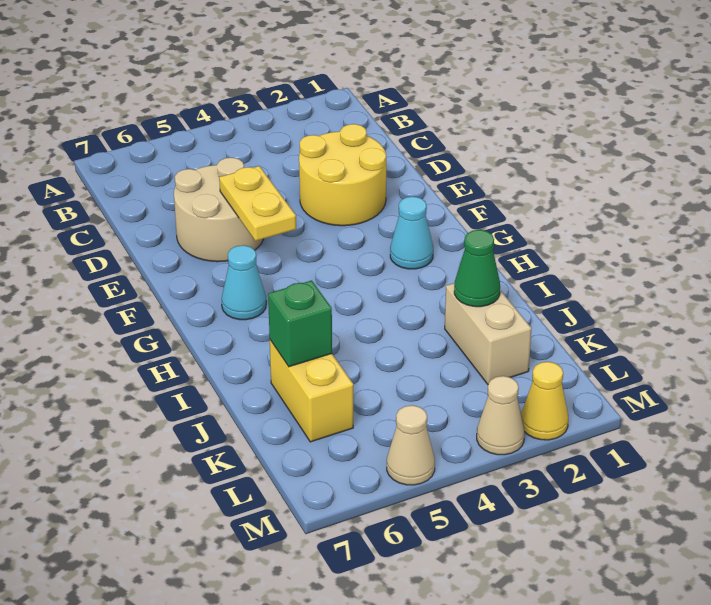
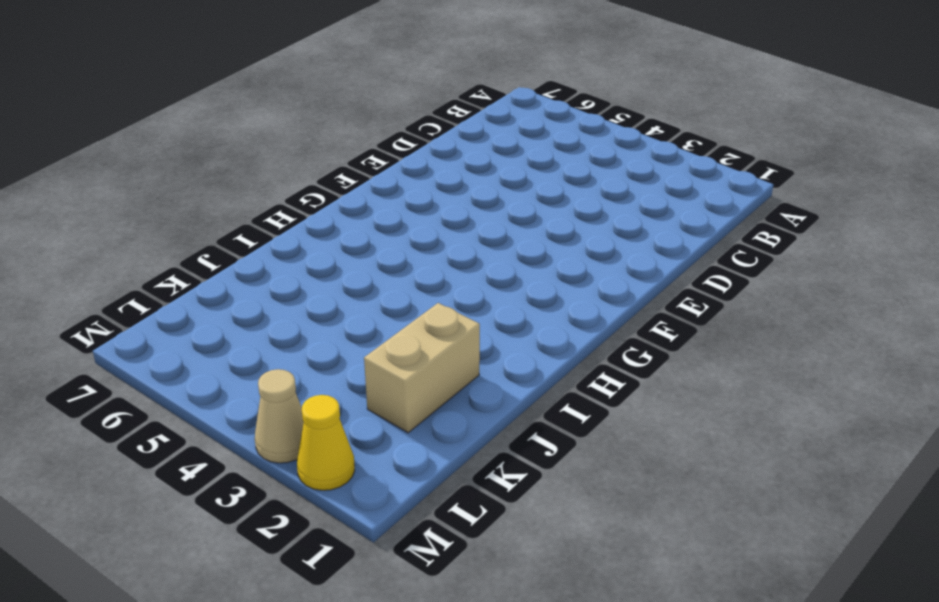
none -> yellow round brick D2:E3 level 1
none -> tan round brick D5:E6 level 1
none -> cyan cone G2 level 1

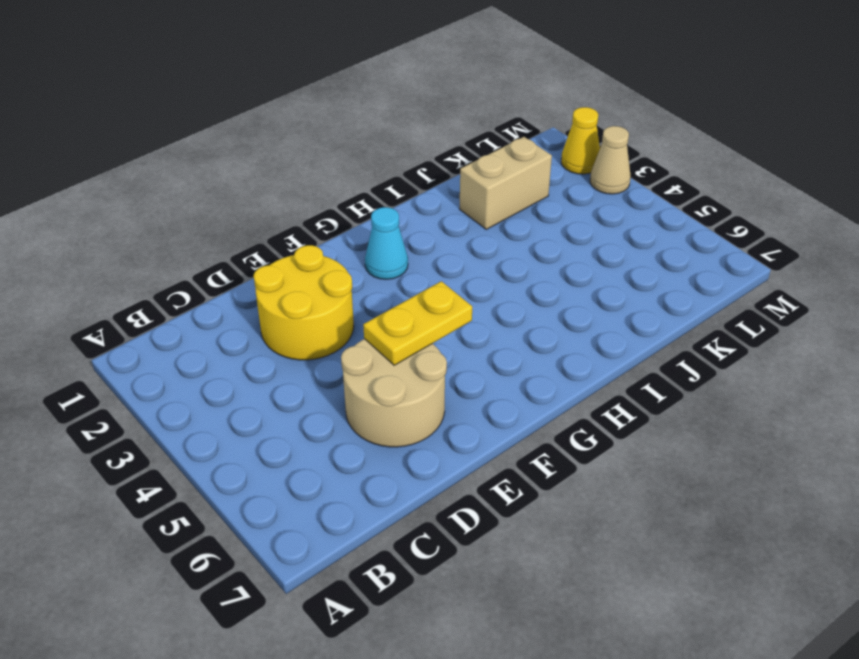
none -> cyan cone G6 level 1
none -> yellow brick J6:K6 level 1
none -> tan cone M5 level 1

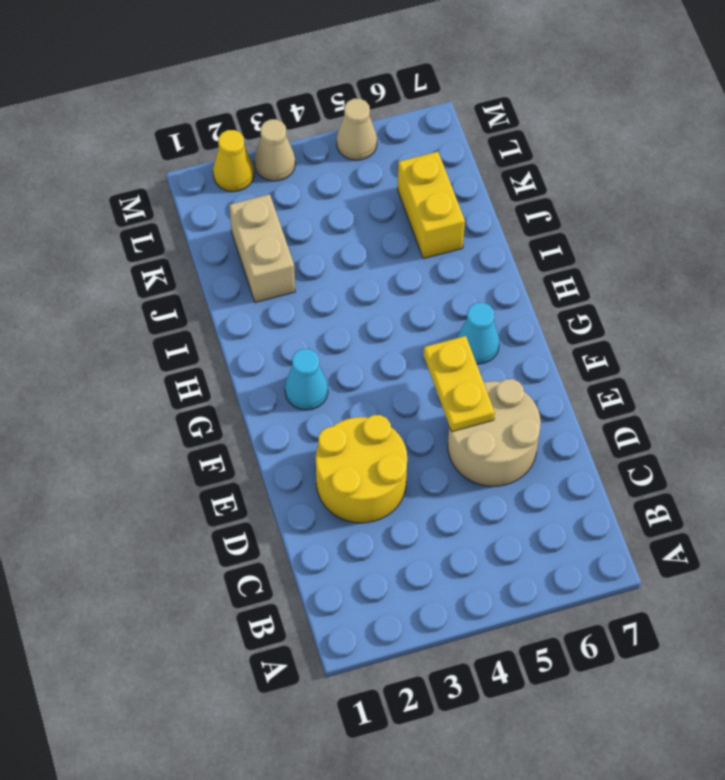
none -> green cone J2 level 2
none -> green brick J6 level 2

